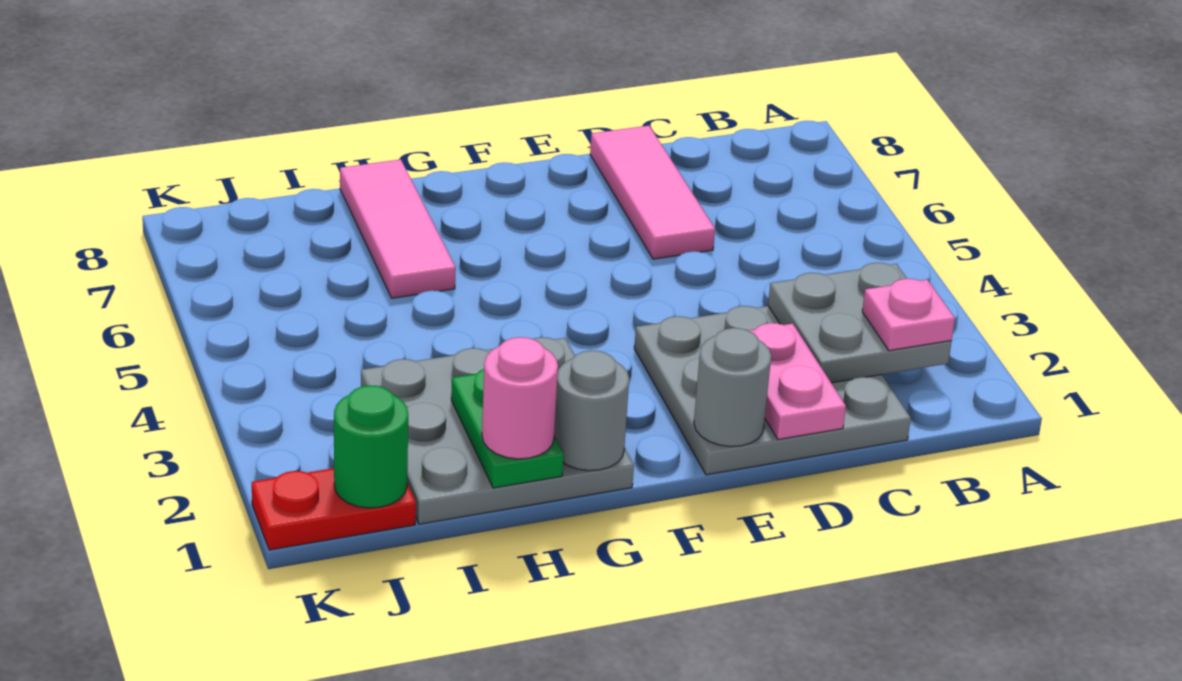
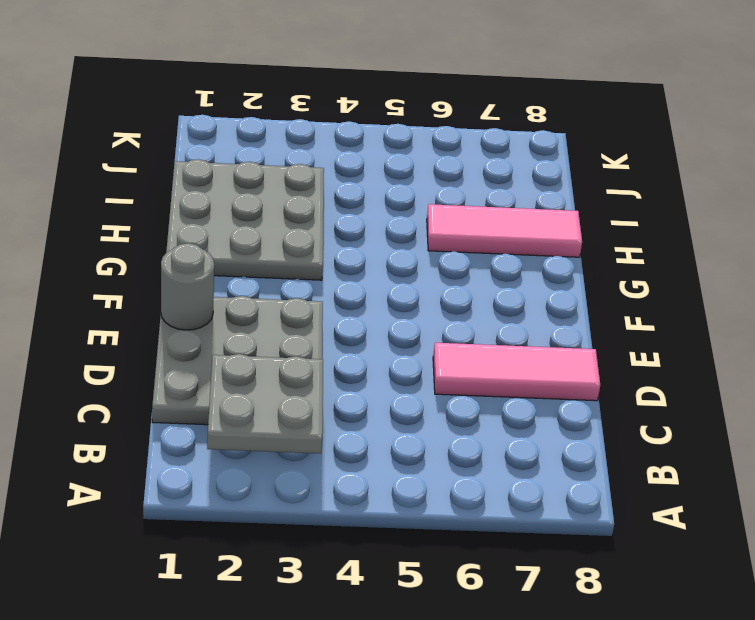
none -> red plate J1:K1 level 1
none -> pink plate D1:D2 level 2
none -> grey round brick G1 level 2

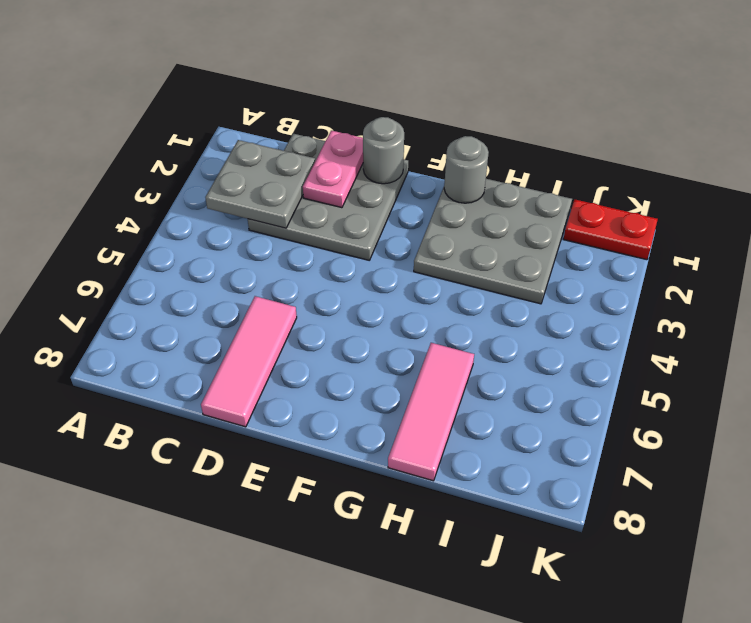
none -> green plate H1:H2 level 2
none -> green round brick J1 level 2
none -> pink plate B2 level 3

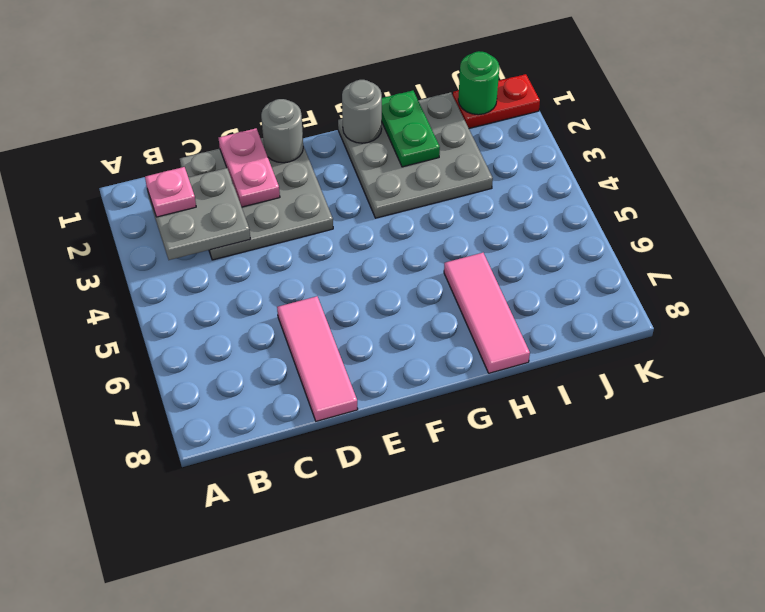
none -> pink round brick H1 level 3

